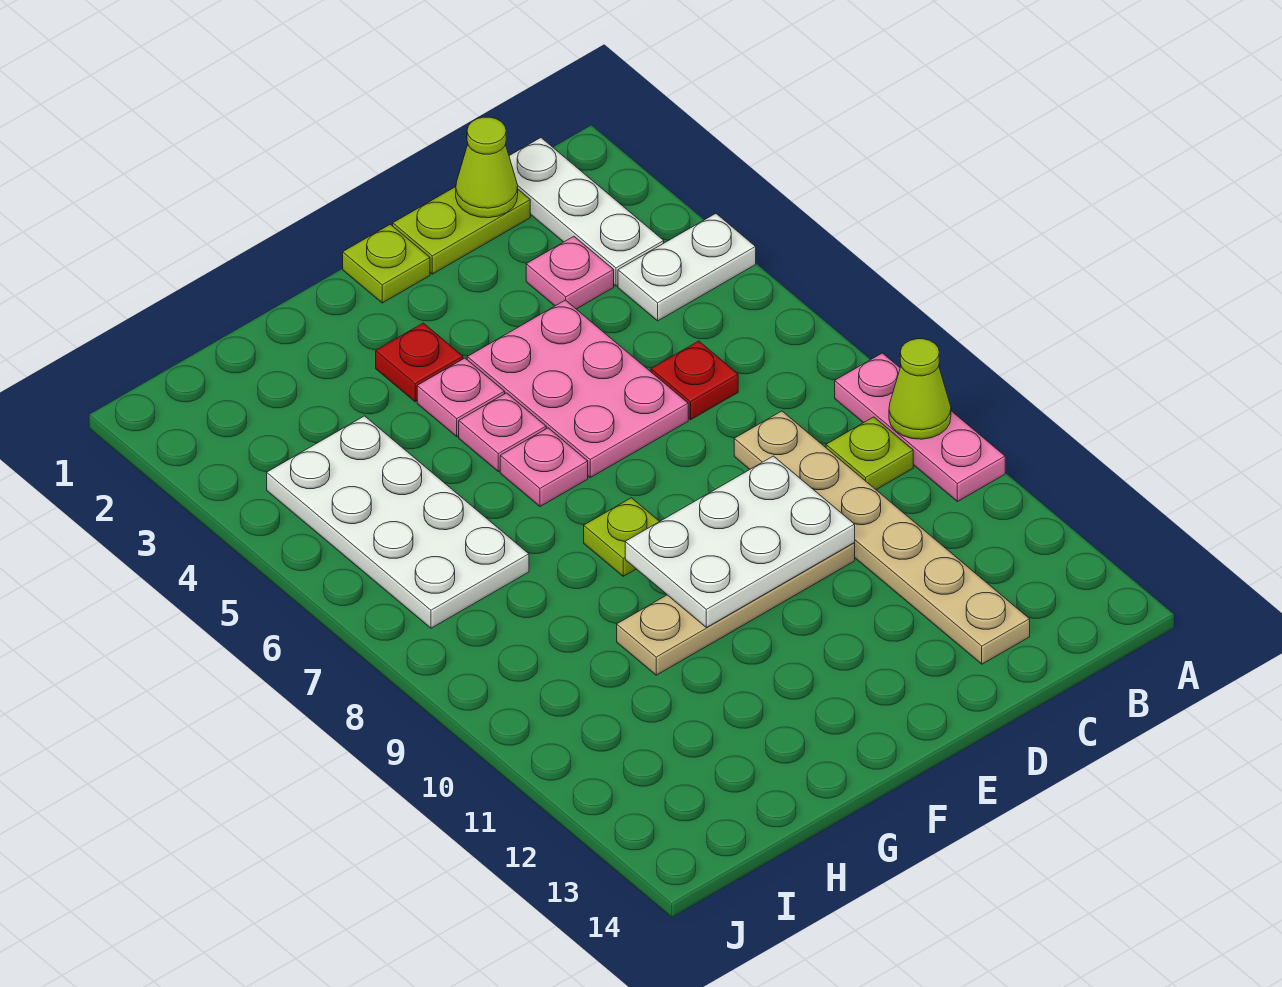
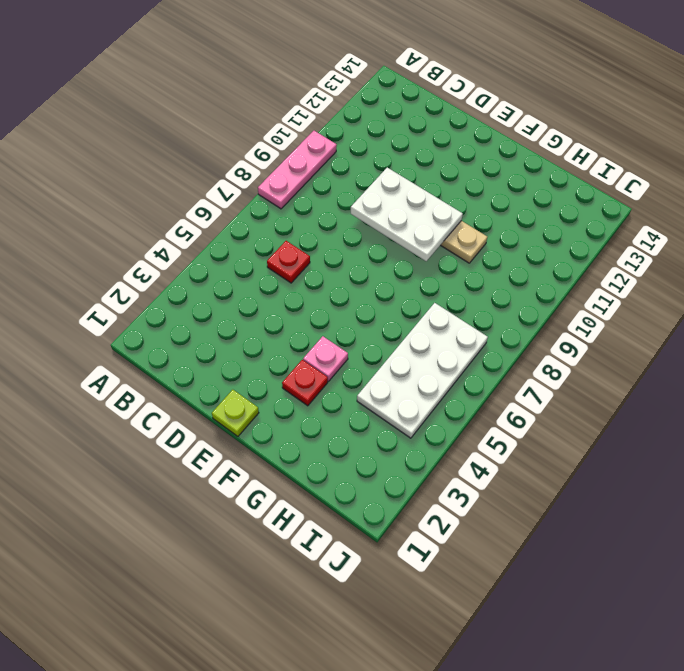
none -> white plate A4:B4 level 1
none -> white plate B1:B3 level 1
none -> lime plate B9 level 1

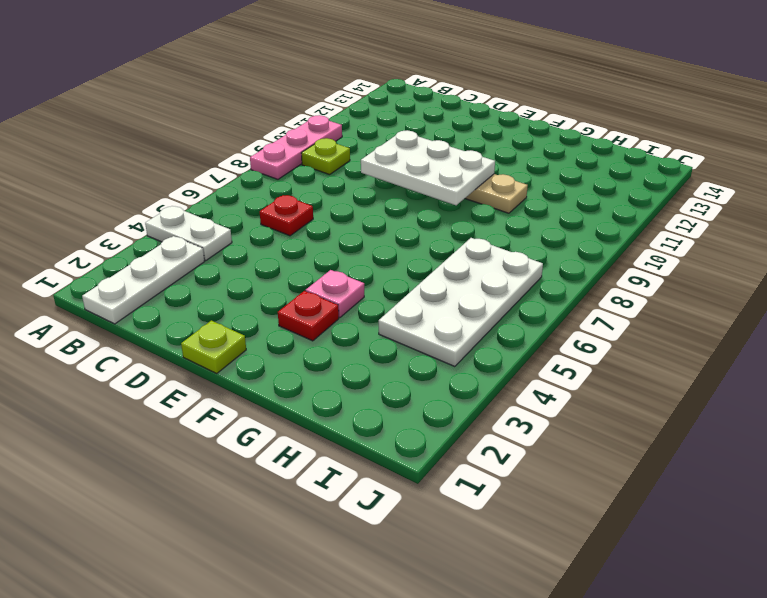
none -> lime plate C1:D1 level 1
none -> pink plate C3 level 1
none -> tan plate C8:C13 level 1

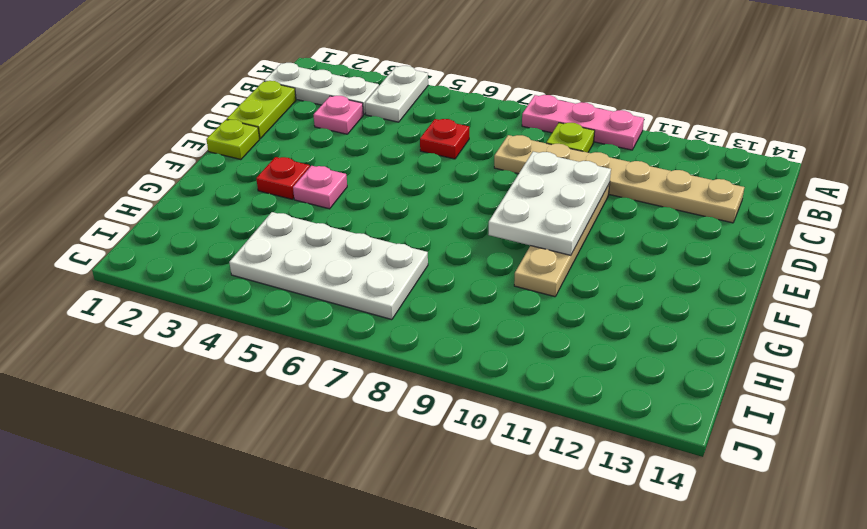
none -> pink plate D4:E6 level 1
none -> pink plate F5 level 1
none -> pink plate F6 level 1

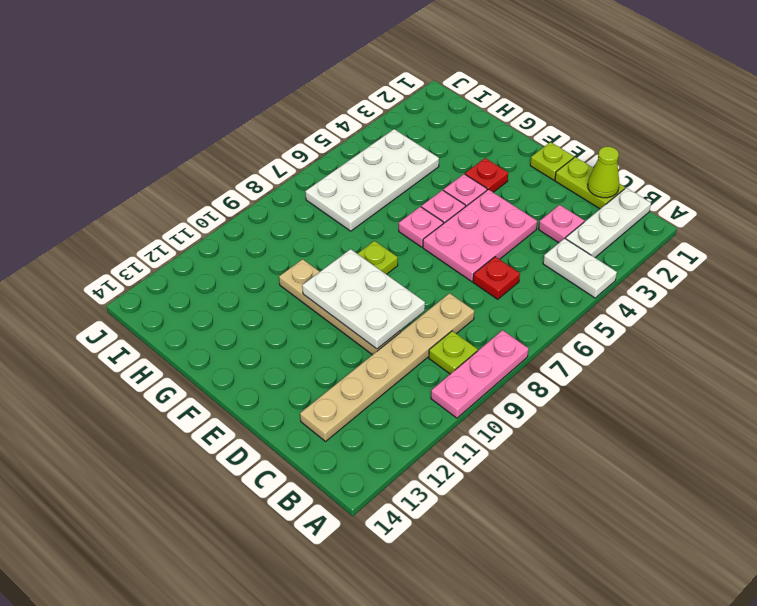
none -> lime cone A9 level 2

